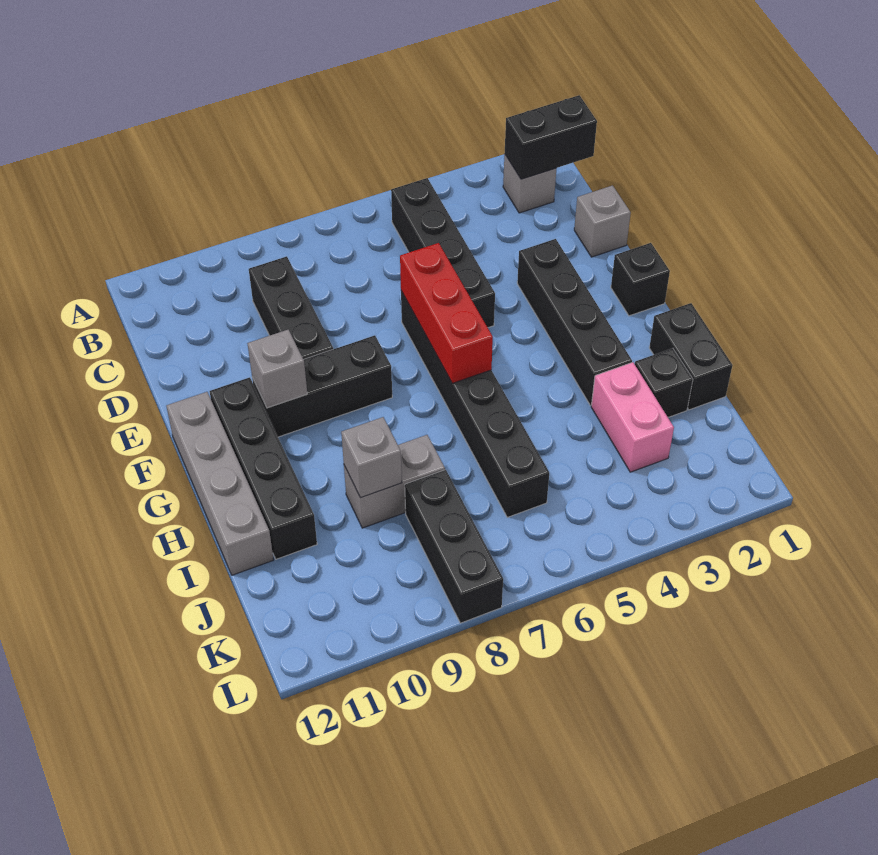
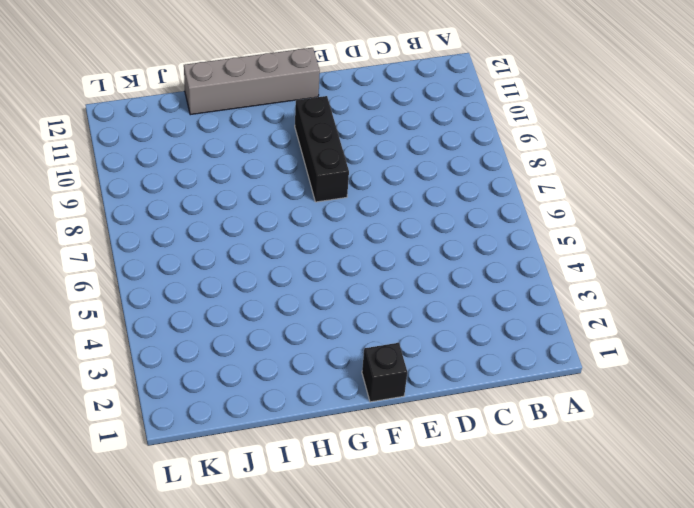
none -> grey brick B2 level 1
none -> black brick B5:E5 level 1
none -> black brick C9:E9 level 1

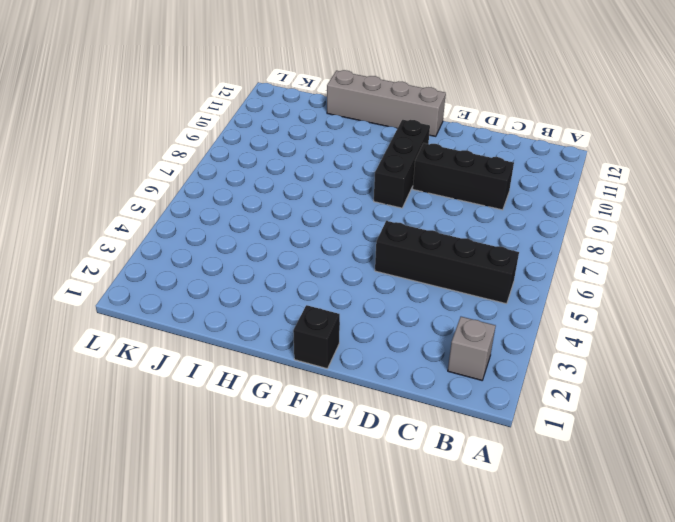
none -> grey brick D1 level 1
none -> black brick E3:H3 level 1
none -> black brick E6:J6 level 1

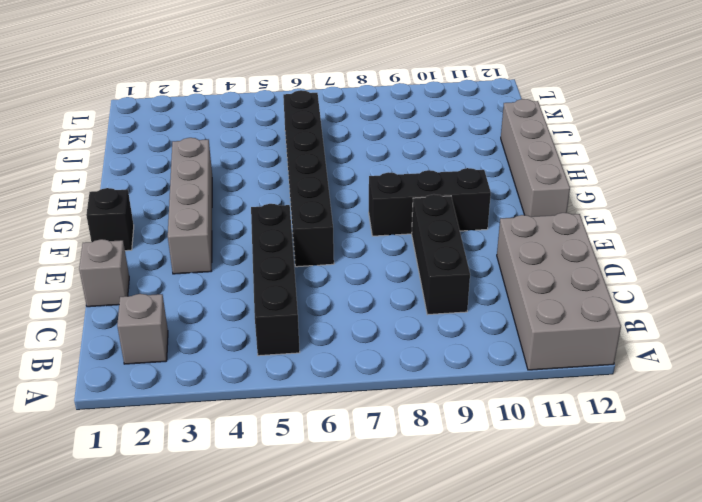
grey brick A11:D12 level 1 -> none
grey brick E3:H3 level 1 -> black brick E3:H3 level 1
none -> black brick F11:I11 level 1
none -> black brick H1:I1 level 1
none -> black brick I2 level 1

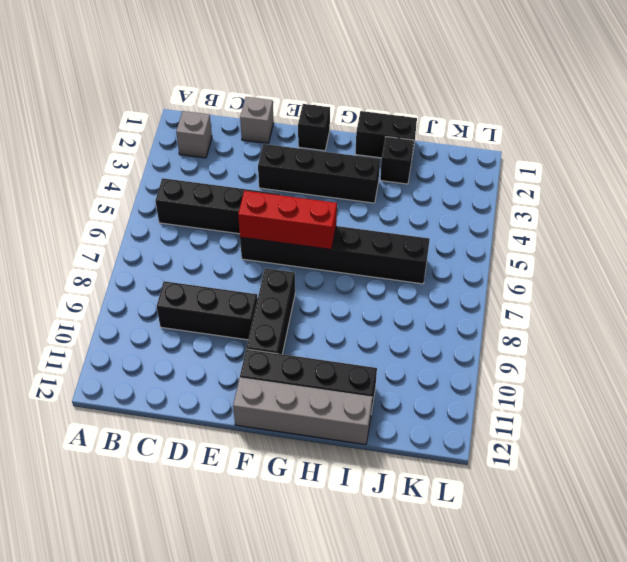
none -> pink brick I3:J3 level 1
none -> grey brick I8:I9 level 1
none -> black brick J8:L8 level 1

